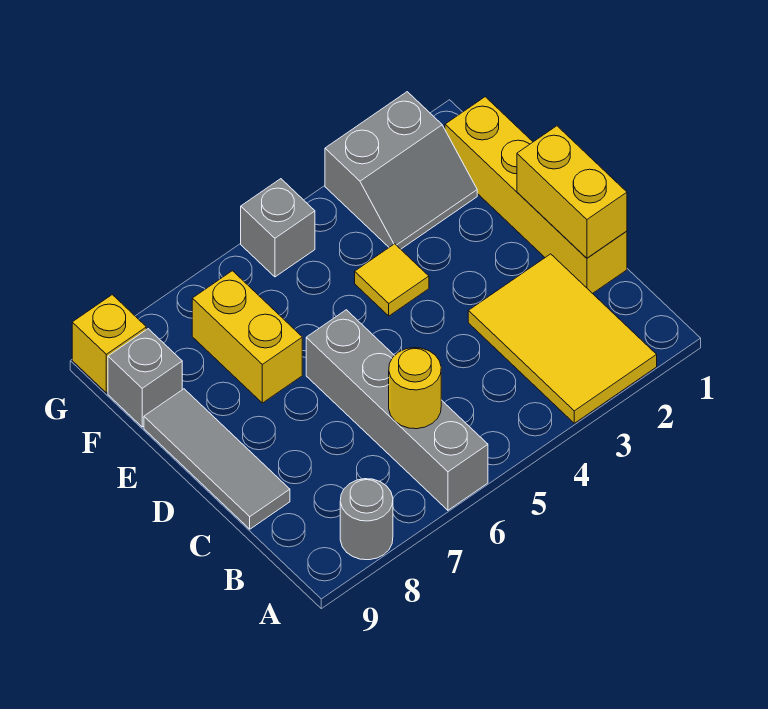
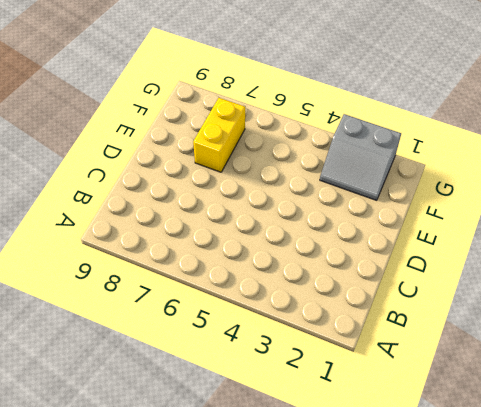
none -> yellow tile A2:C3 level 1
none -> grey brick A6:D6 level 1
none -> grey round brick A8 level 1

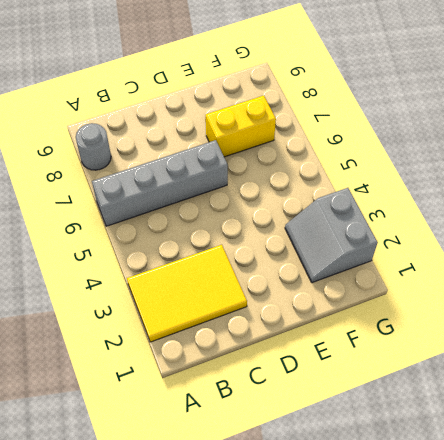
none -> yellow brick C1:F1 level 1
none -> grey tile C9:E9 level 1
none -> yellow tile E4 level 1

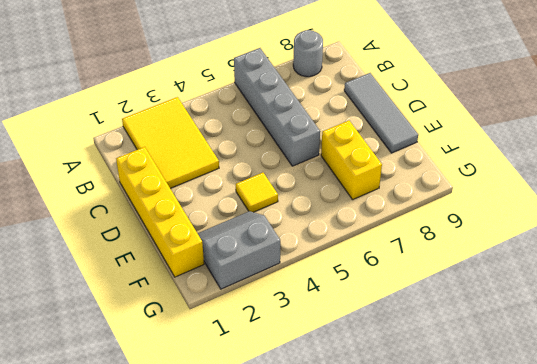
none -> grey brick F9 level 1
none -> grey brick G5 level 1
none -> yellow brick G9 level 1

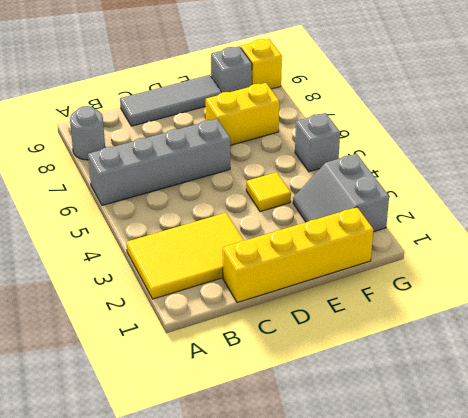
none -> yellow round brick B6 level 2
none -> yellow brick C1:D1 level 2

